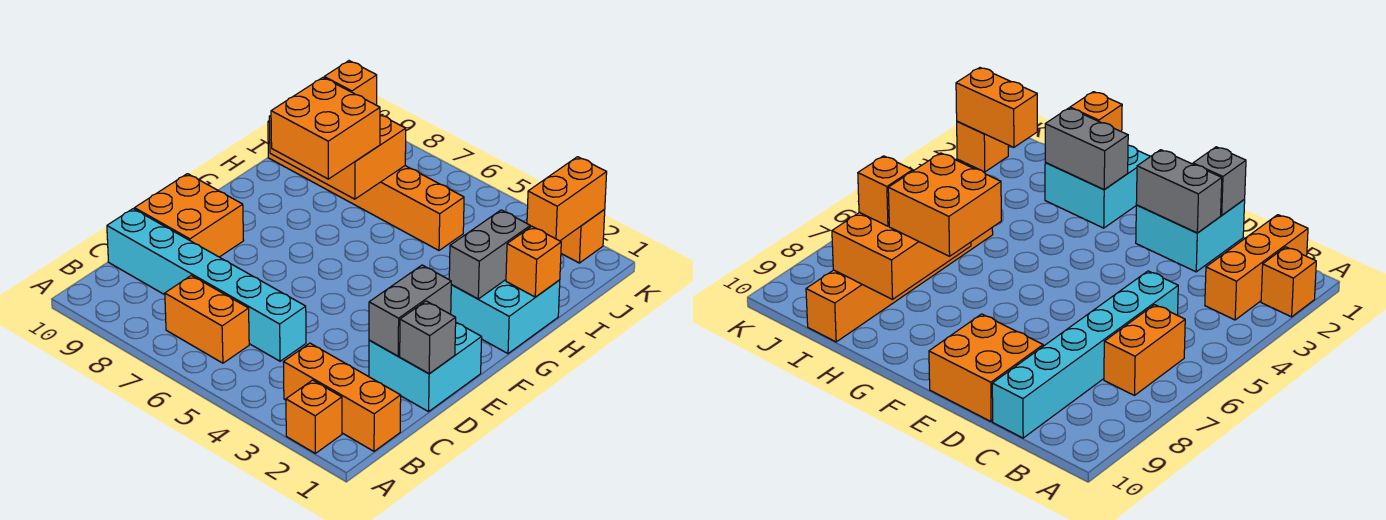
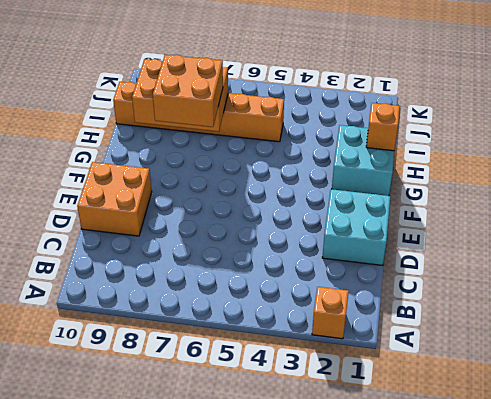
none -> orange brick B1:B3 level 1
none -> orange brick B6:B7 level 1
none -> cyan brick C5:C10 level 1

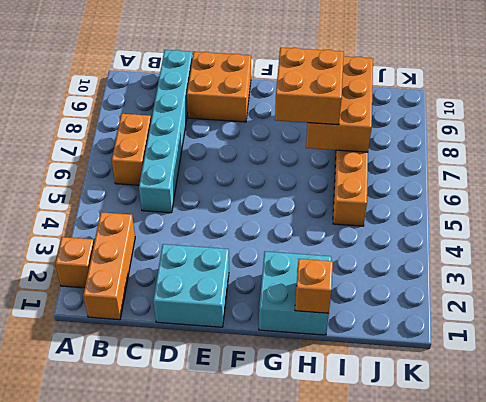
none -> orange brick K2 level 1
none -> grey brick D1 level 2
none -> grey brick D2:E2 level 2

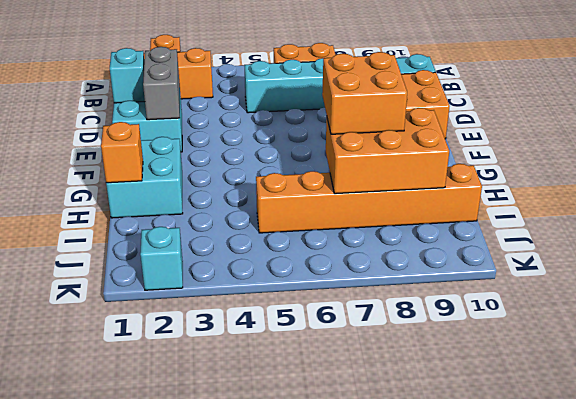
cyan brick D1 level 2 -> grey brick D1 level 2
cyan brick K2 level 1 -> orange brick K2 level 1
none -> grey brick G2:H2 level 2
none -> orange brick J2:K2 level 2
none -> orange brick I8 level 3

